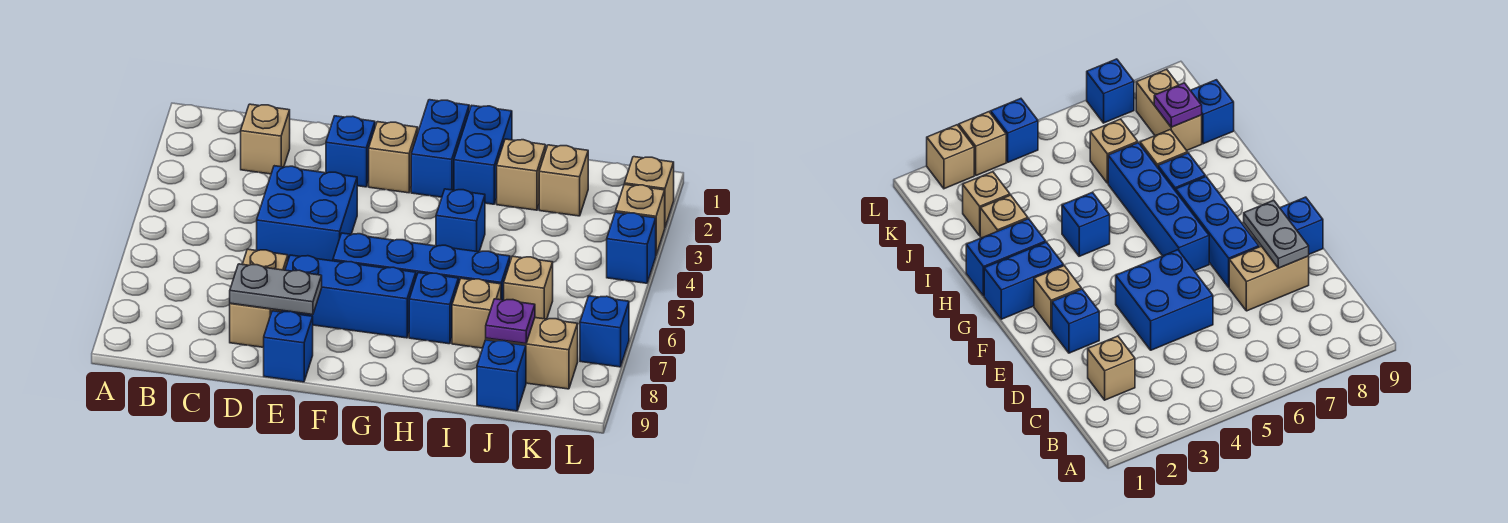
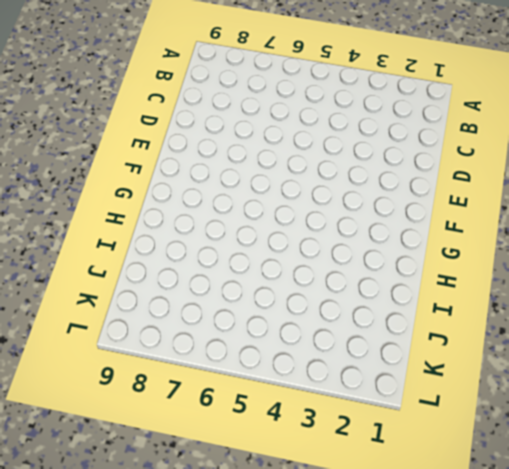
none -> tan brick C2 level 1
none -> blue brick D4:E5 level 1
none -> tan brick D7:D8 level 1

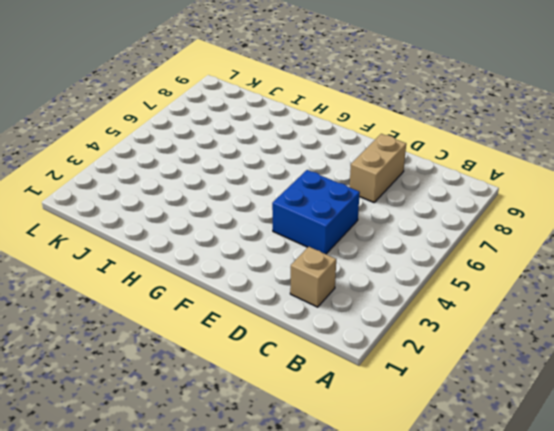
none -> blue brick E2 level 1
none -> blue brick E7:G7 level 1
none -> blue brick E9 level 1

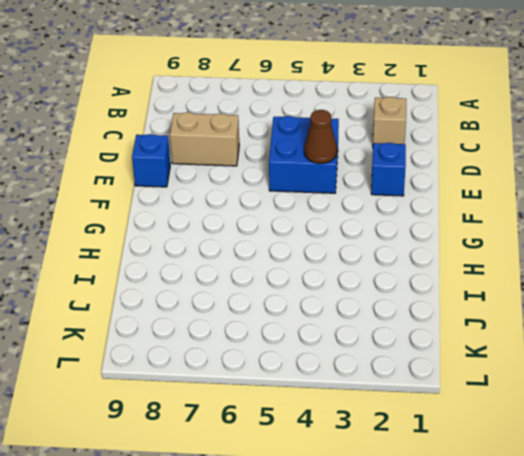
brown cone E4 level 2 -> none
none -> blue brick E7:G7 level 1
none -> tan brick F2 level 1
none -> blue brick F6:I6 level 1

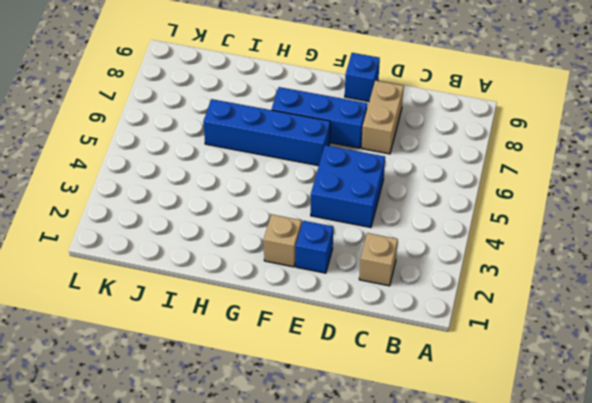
none -> blue brick G1:G2 level 1
none -> blue brick H1:H2 level 1
none -> blue brick H4 level 1

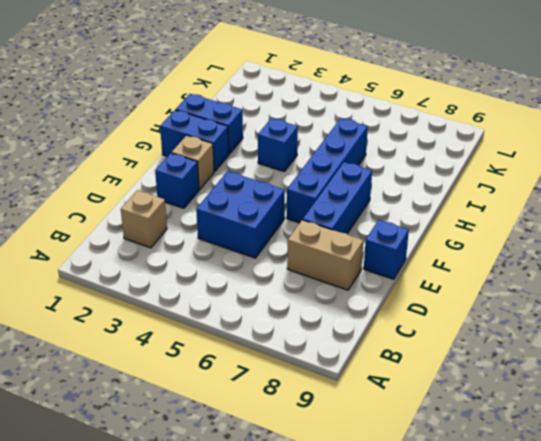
none -> blue brick H7 level 1
none -> tan brick I2 level 1
none -> tan brick I7 level 1

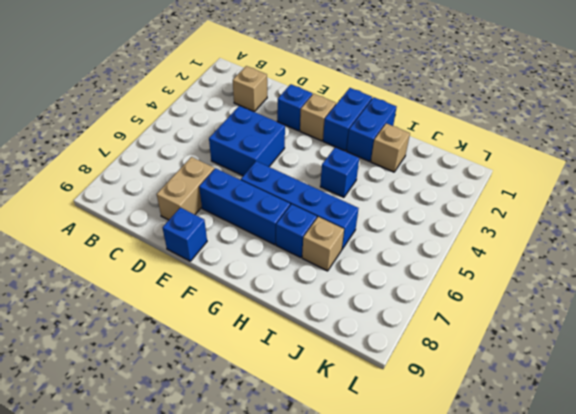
none -> tan brick J2 level 1
none -> tan brick J6 level 1
none -> tan brick J8:K8 level 1

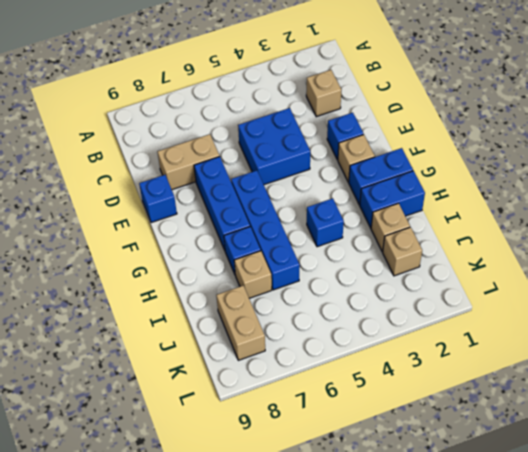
none -> tan brick J6 level 1
none -> blue brick J9 level 1
none -> tan brick L2 level 1

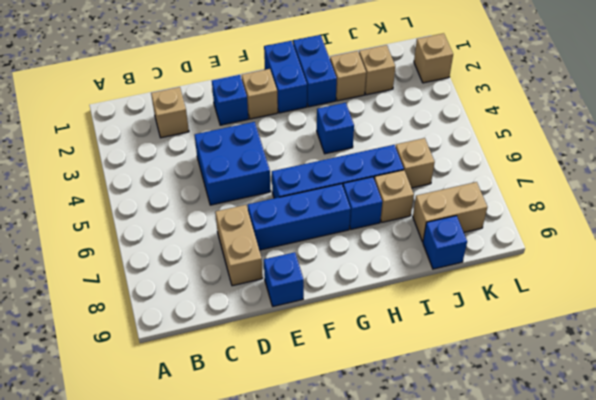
none -> tan brick L3 level 1
none -> blue brick L4 level 1
none -> blue brick L7 level 1

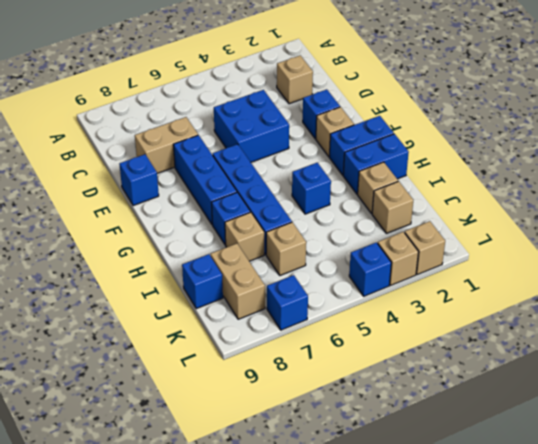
none -> grey plate D8:E8 level 2
none -> purple plate J8 level 2

